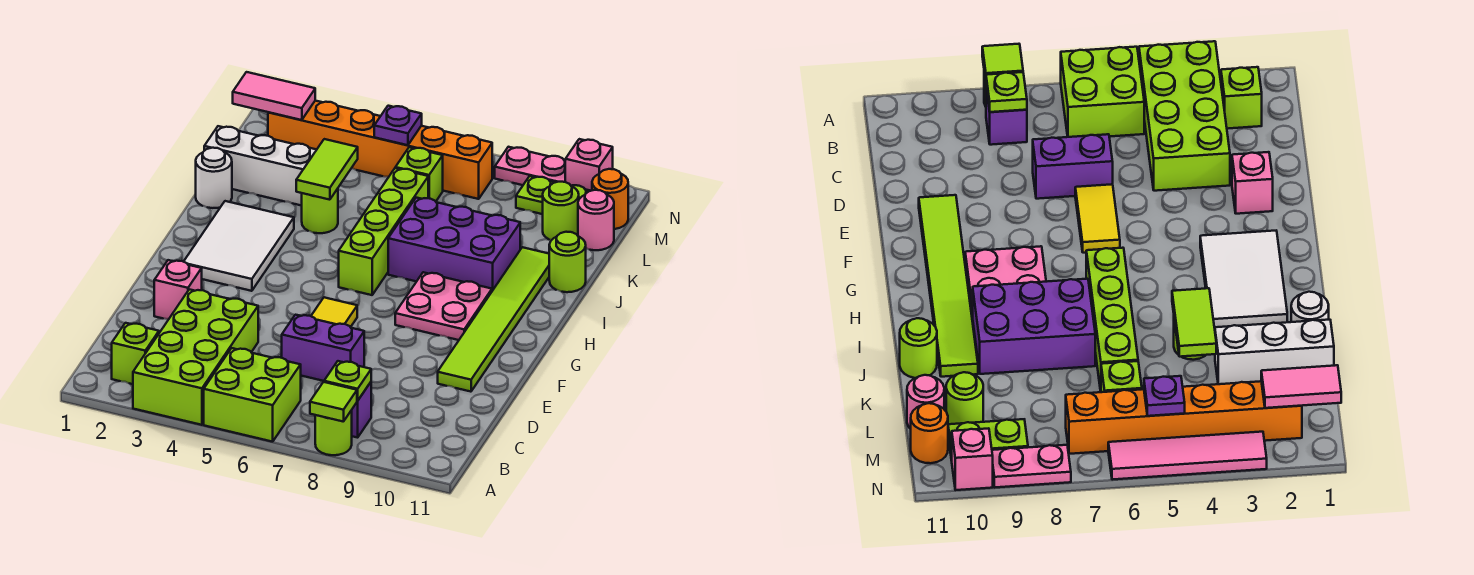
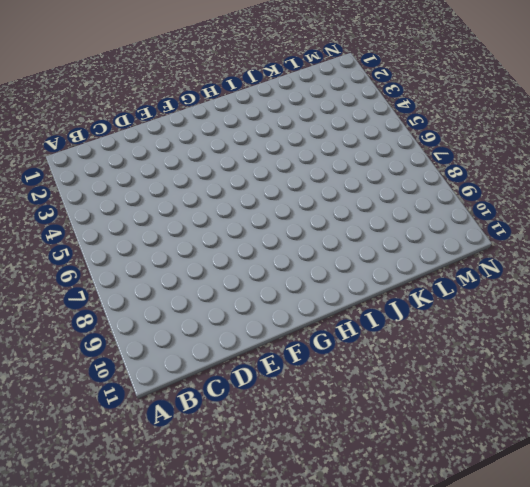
none -> lime brick A3:D4 level 1
none -> lime brick A5:B6 level 1
none -> lime round brick A8 level 1
none -> lime brick B2 level 1

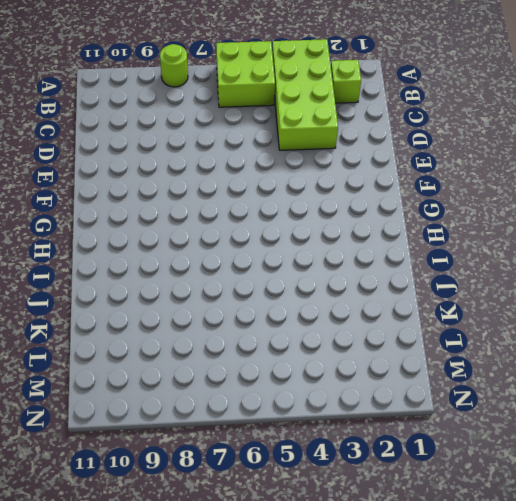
none -> purple brick B8 level 1
none -> purple brick D6:D7 level 1
none -> pink brick E2 level 1
none -> yellow tile E6:F6 level 1

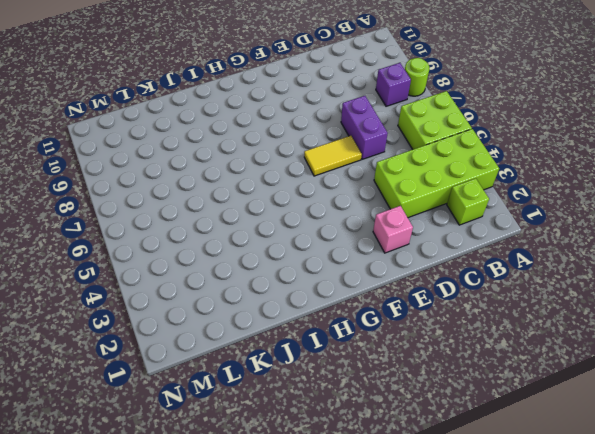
none -> lime tile E10:J10 level 1
none -> white tile G2:I3 level 1
none -> pink plate G8:H9 level 1
none -> lime brick H6:K6 level 1

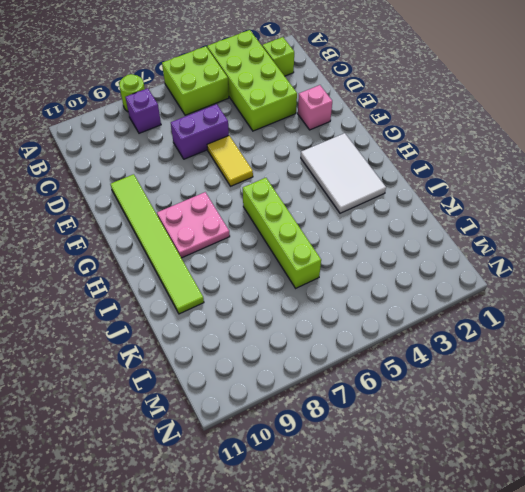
none -> purple brick I7:J9 level 1
none -> white round brick J1 level 1
none -> lime round brick J4 level 1
none -> lime round brick J11 level 1

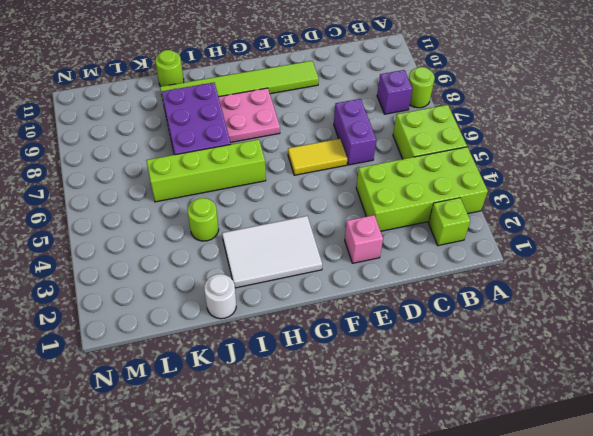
none -> white brick K1:K3 level 1
none -> lime brick L6 level 1
none -> lime round brick L10 level 1
none -> pink round brick L11 level 1

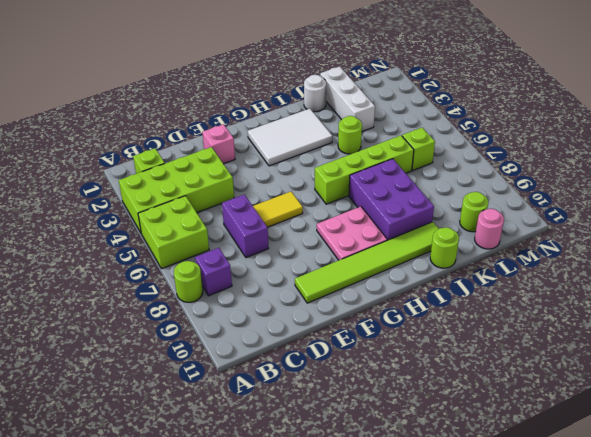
none -> orange brick M2:M7 level 1
none -> lime plate M9:M10 level 1
none -> orange round brick M11 level 1
none -> pink tile N3:N6 level 1

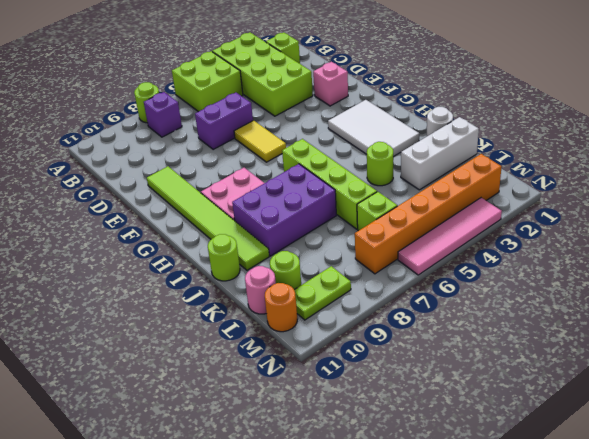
none -> pink plate N8:N9 level 1
none -> pink brick N10 level 1
none -> lime tile A8 level 2
none -> lime plate B8 level 2

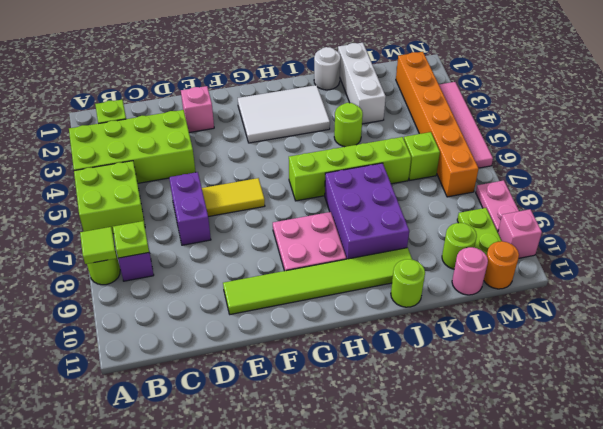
none -> lime tile J4:K4 level 2
none -> pink tile M1:M2 level 2
none -> purple plate M5 level 2

